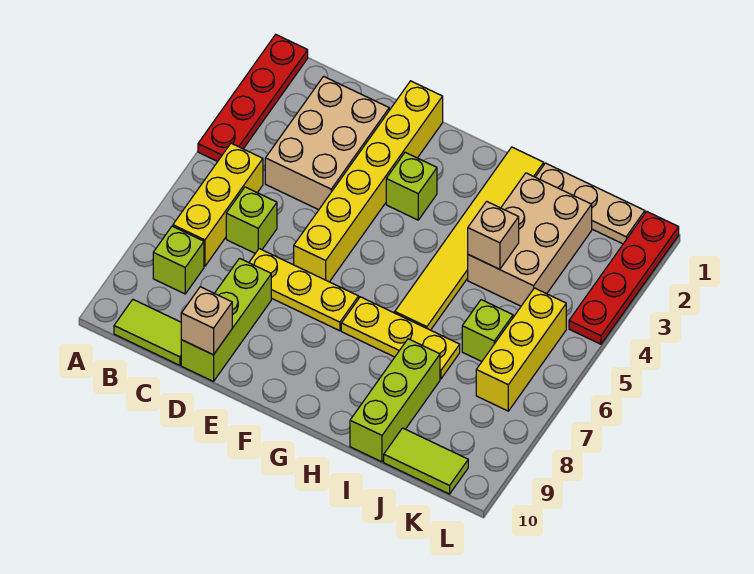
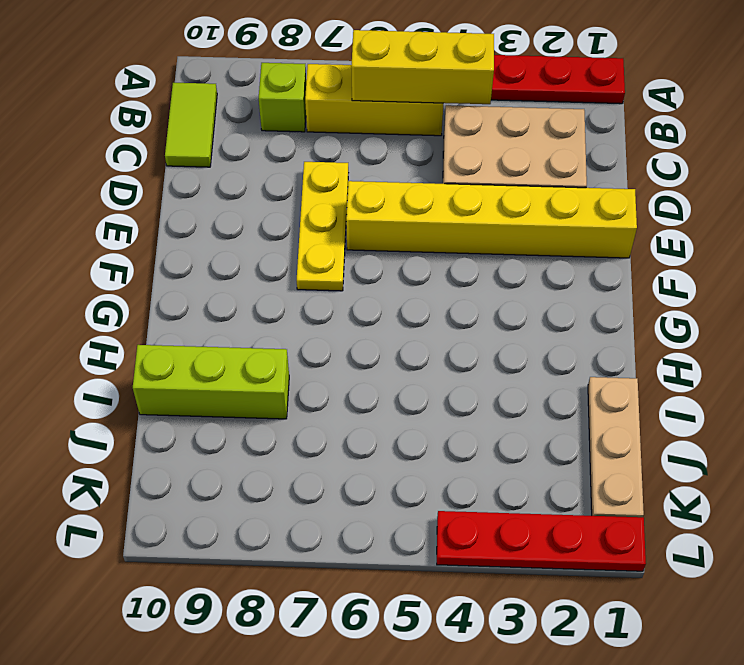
yellow brick B4:B6 level 2 -> yellow brick K5:K7 level 1
none -> lime brick C6 level 1
none -> lime brick D8:D10 level 1
none -> lime brick F3 level 1

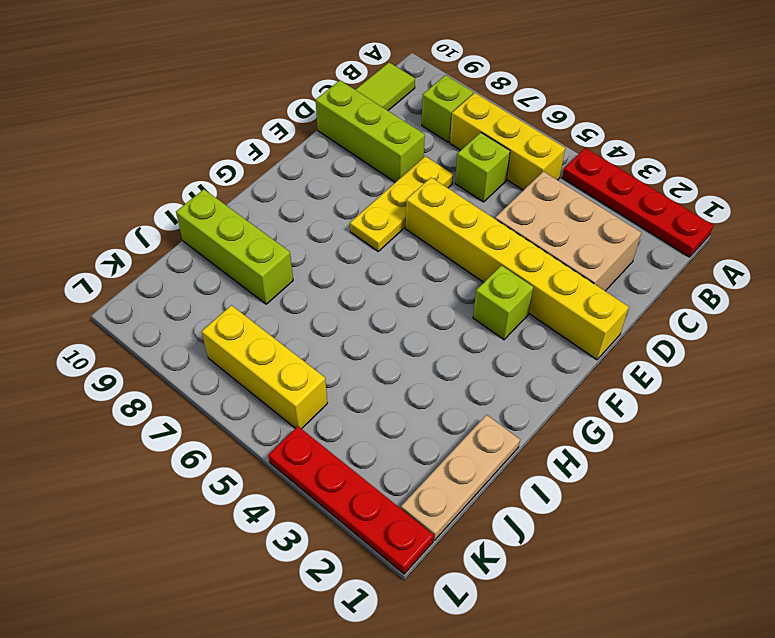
none -> yellow plate G7:I7 level 1
none -> yellow tile H1:H6 level 1
none -> tan brick I2:J4 level 1

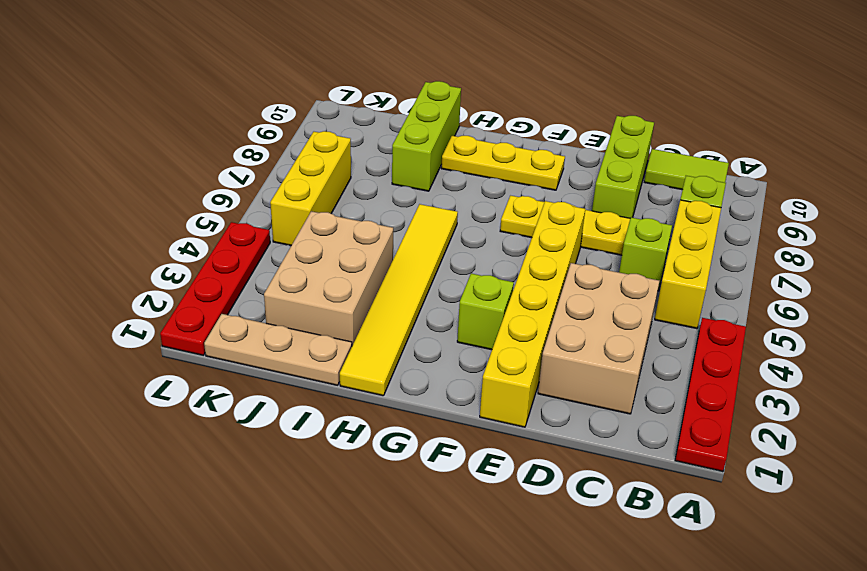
yellow plate F9:H9 level 1 -> yellow plate G7:I7 level 1
none -> lime brick J6 level 1
none -> lime tile J10:K10 level 1
none -> tan brick D10 level 2

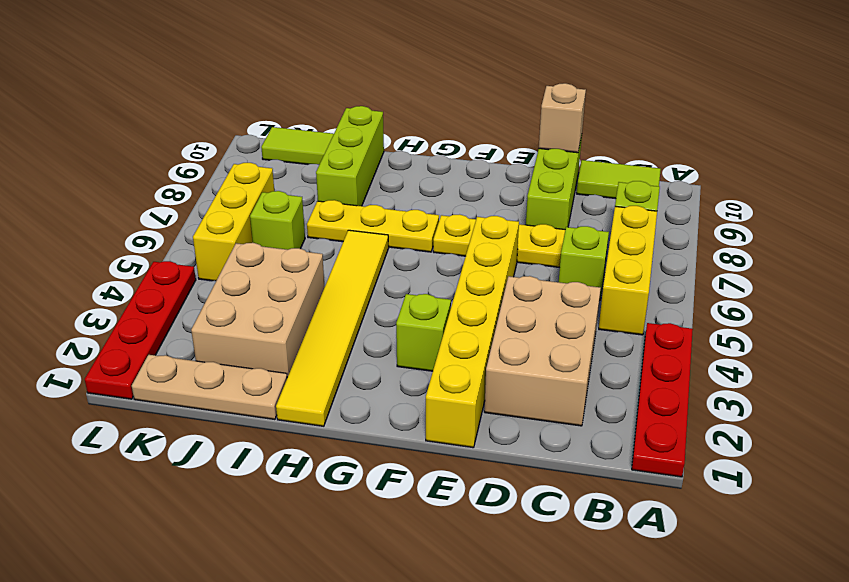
none -> tan brick I4 level 2

